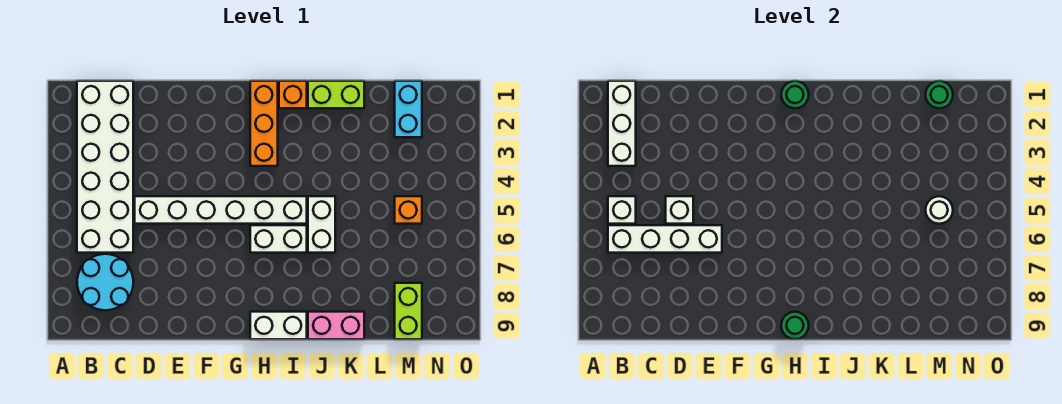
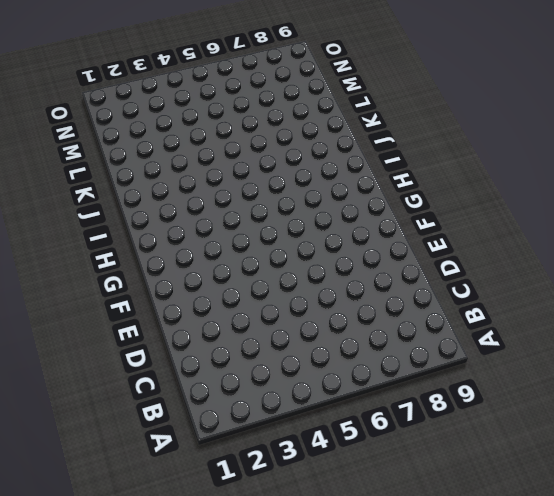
none -> white brick B1:C6 level 1
none -> cyan round brick B7:C8 level 1
none -> white brick D5:I5 level 1

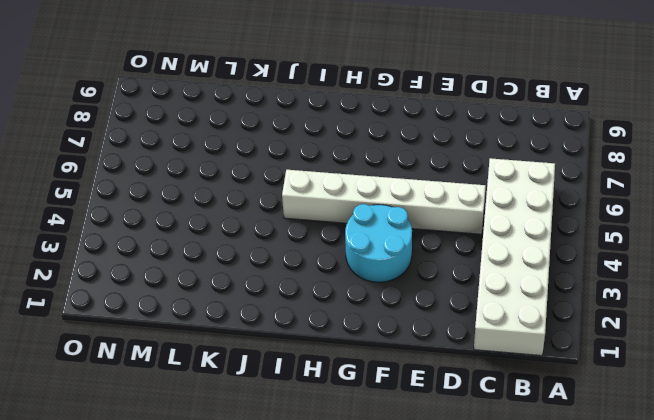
cyan round brick F3:G4 level 1 -> cyan round brick B7:C8 level 1
none -> orange brick H1:H3 level 1
none -> white brick H6:I6 level 1
none -> white brick H9:I9 level 1

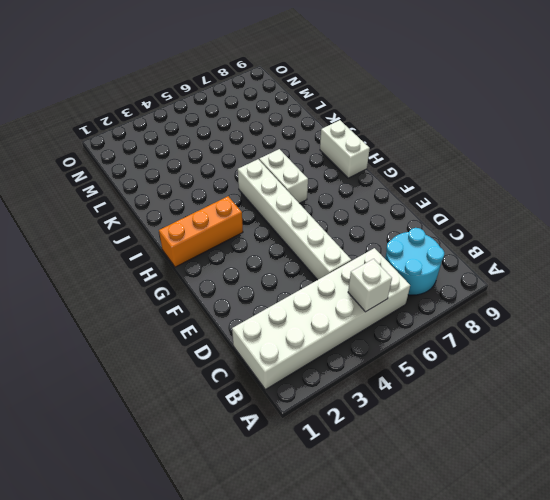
none -> orange brick I1 level 1
none -> lime brick J1:K1 level 1
none -> white brick J5:J6 level 1

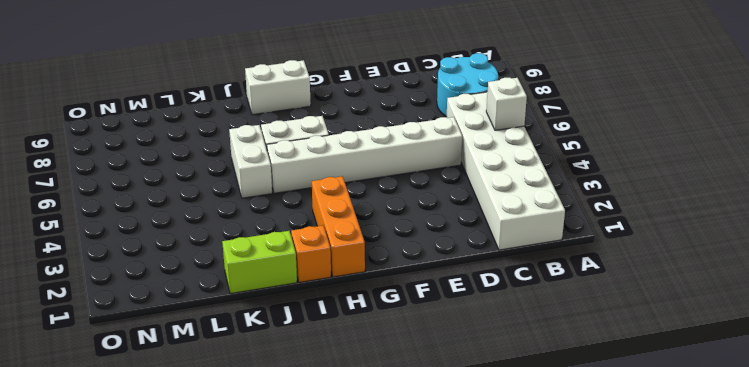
none -> pink brick J9:K9 level 1
none -> cyan brick M1:M2 level 1
none -> orange brick M5 level 1

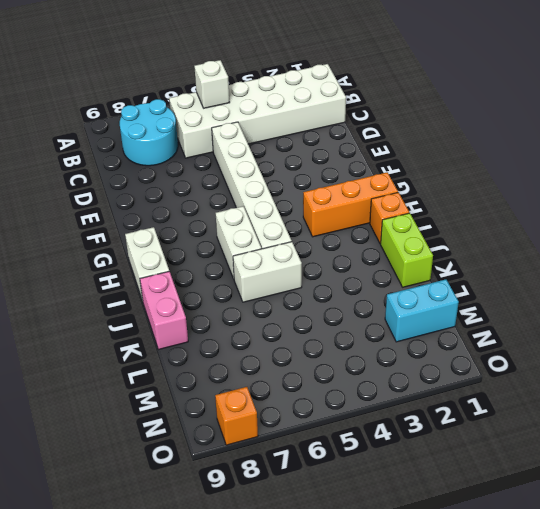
orange brick O8 level 1 -> orange brick M5 level 1
none -> lime brick M8:M9 level 1
none -> white brick B1:B3 level 2
none -> white brick B6:E6 level 2

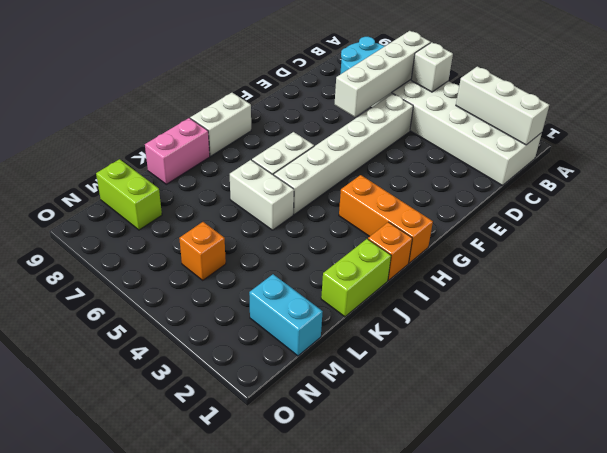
none -> white brick D5 level 2
none -> green round brick H1 level 2
none -> green round brick H9 level 2

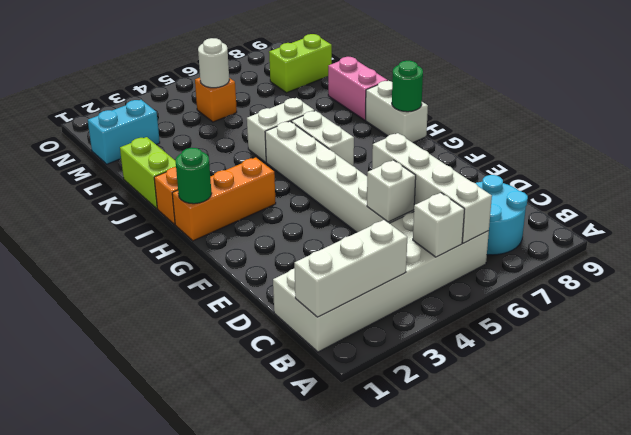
none -> green round brick M1 level 2

